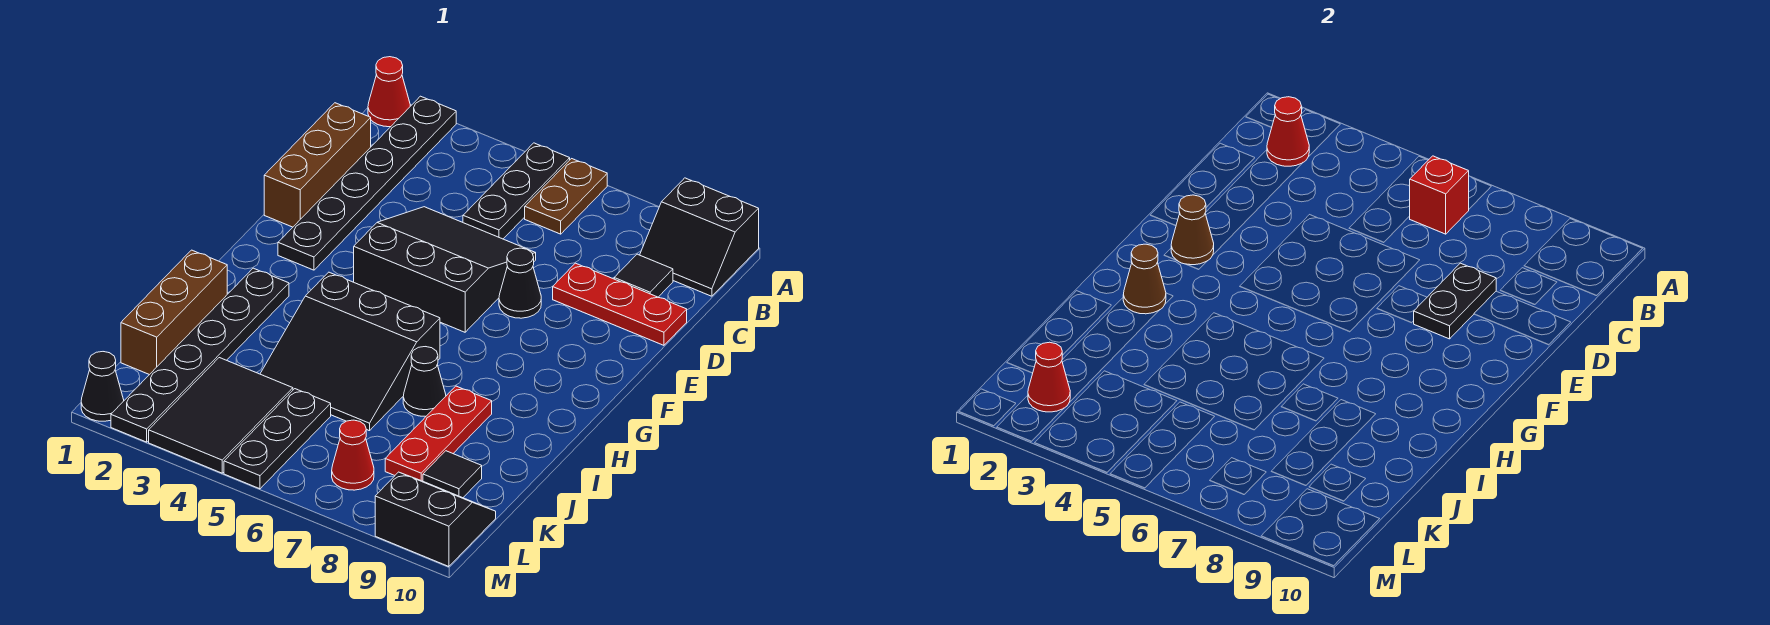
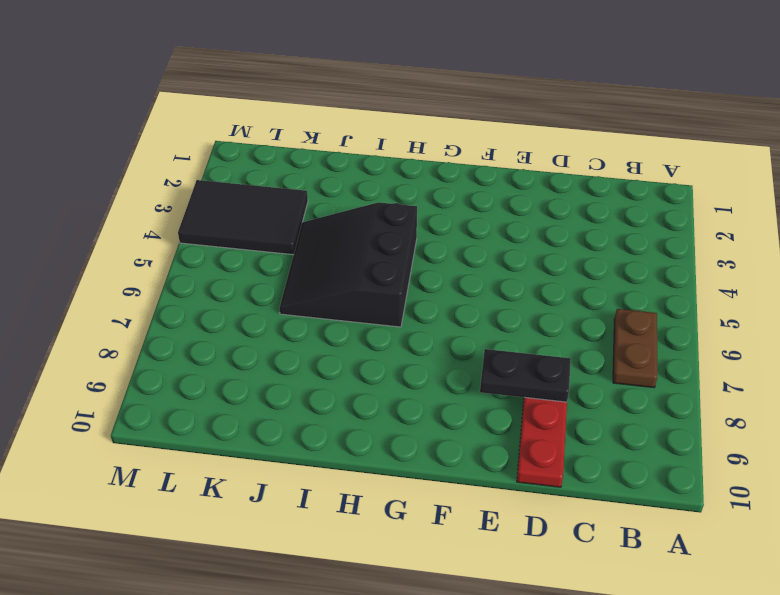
brown plate B6:B7 level 1 -> brown plate A6:B6 level 1
none -> red cone A1 level 1
none -> black plate A2:F2 level 1
none -> black plate A5:C5 level 1

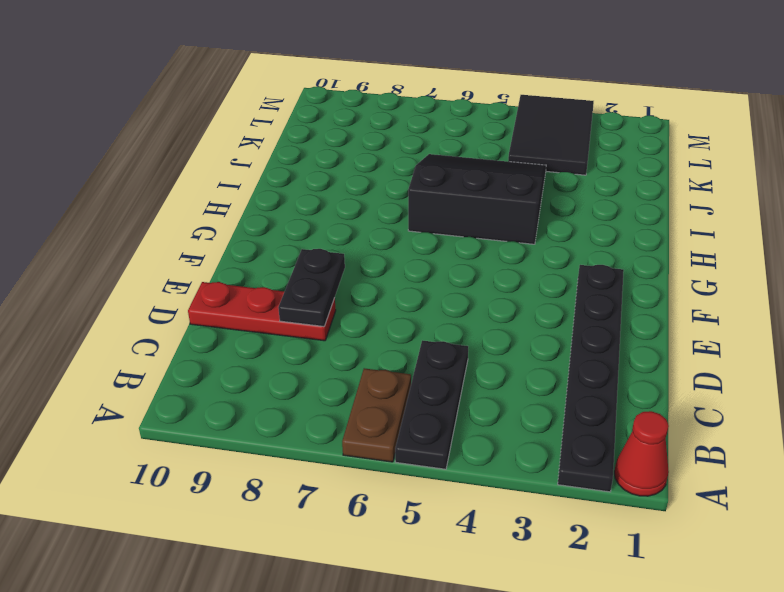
none -> black slope A9:B10 level 1 top A
none -> brown brick C1:E1 level 1
none -> black tile C9 level 1

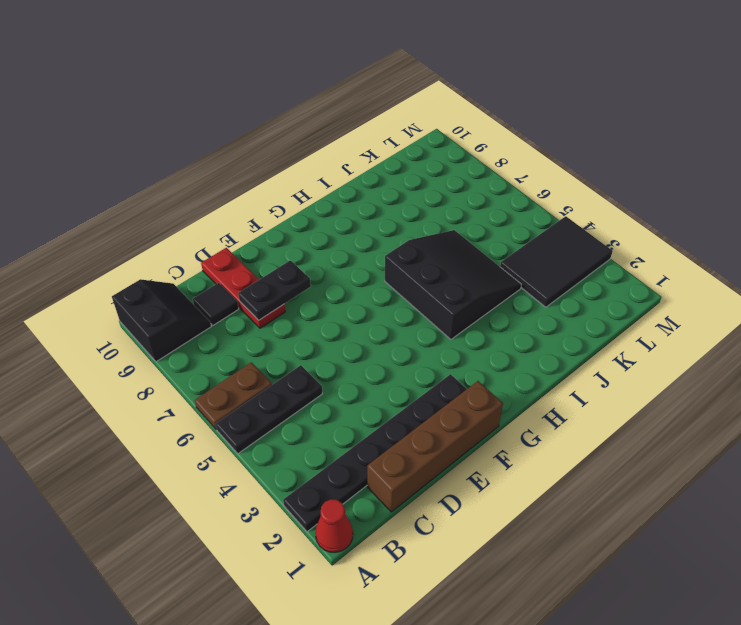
brown brick C1:F1 level 1 -> brown brick C1:E1 level 1
none -> black slope D4:F6 level 1 top F
none -> black cone E7 level 1
none -> black plate H2:M2 level 1

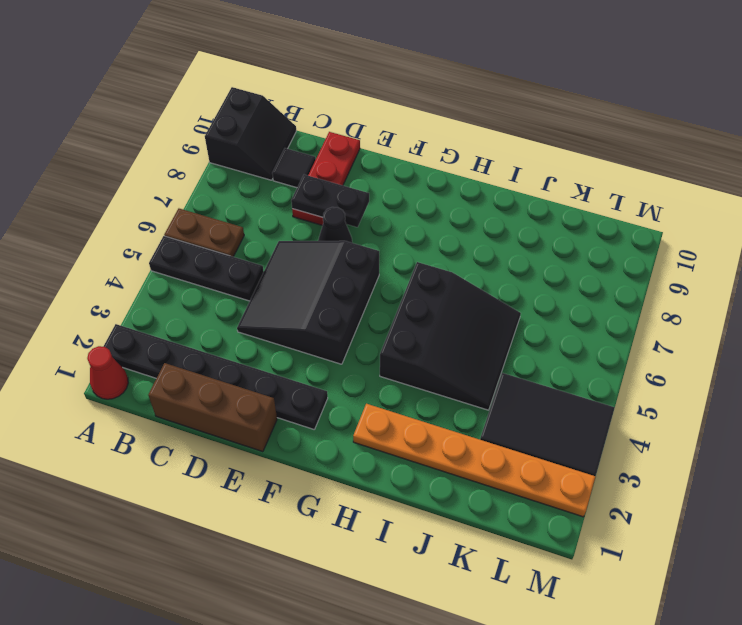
orange plate H2:M2 level 1 -> black plate H2:M2 level 1
none -> brown brick I1:K1 level 1
none -> black cone I7 level 1
none -> red plate I8:K8 level 1

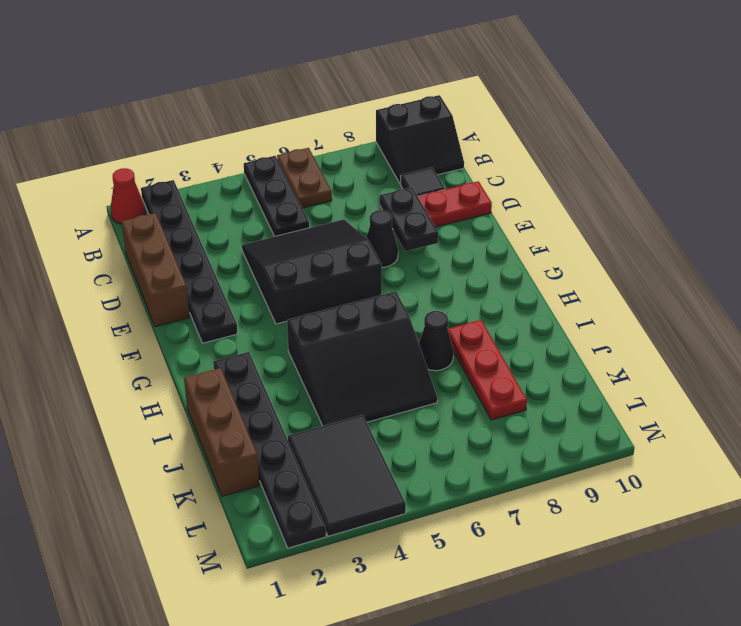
none -> black plate K5:M5 level 1
none -> black tile K9 level 1
none -> red cone L7 level 1

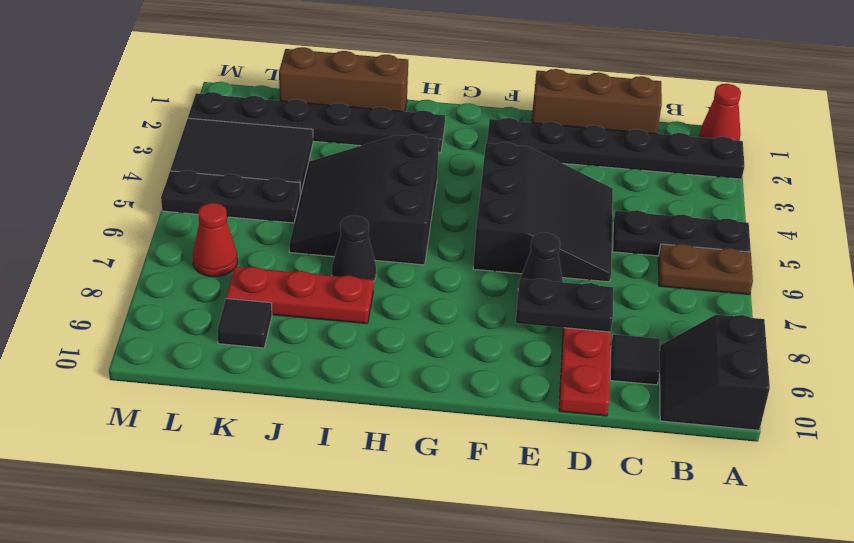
none -> black slope L9:M10 level 1 top M
none -> black cone M1 level 1
none -> red cone B2 level 2

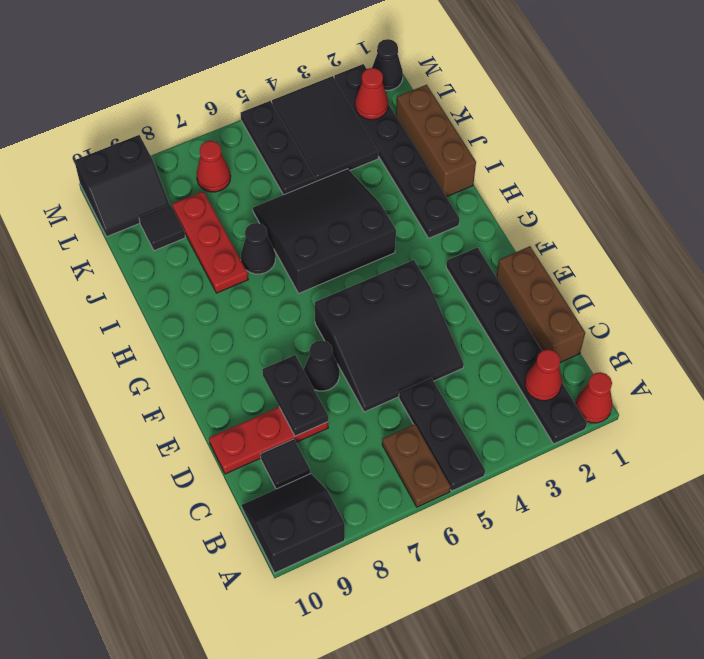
none -> red brick B6 level 2
none -> brown cone F2 level 2
none -> brown cone H2 level 2

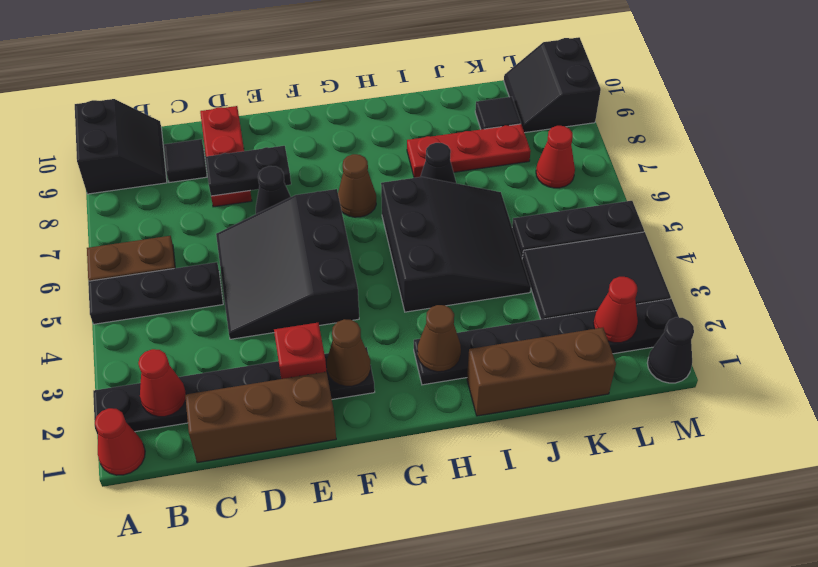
red brick E2 level 2 -> red brick B6 level 2
brown cone G7 level 1 -> none

